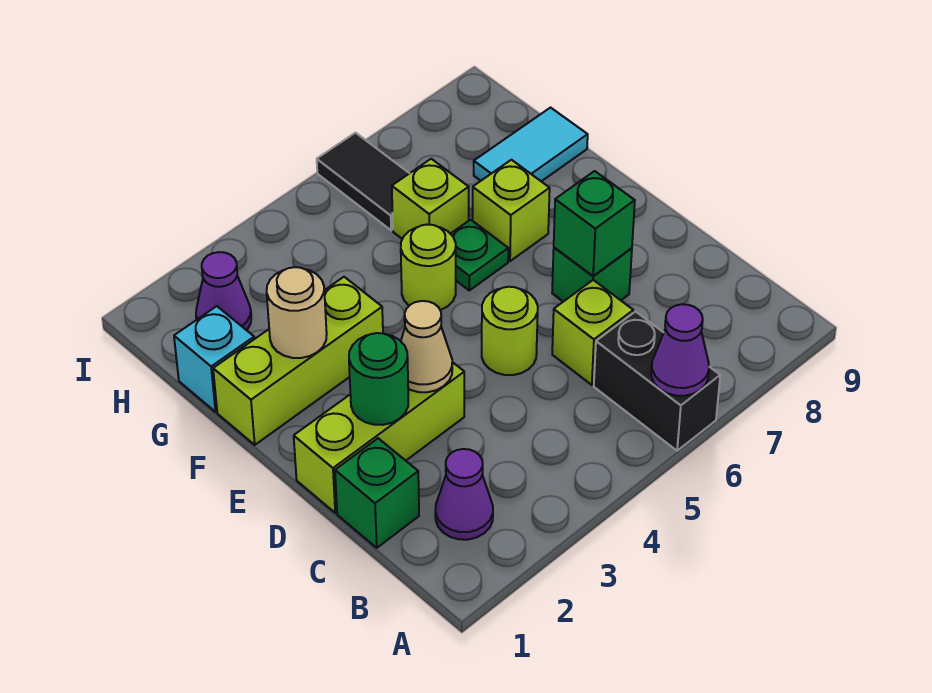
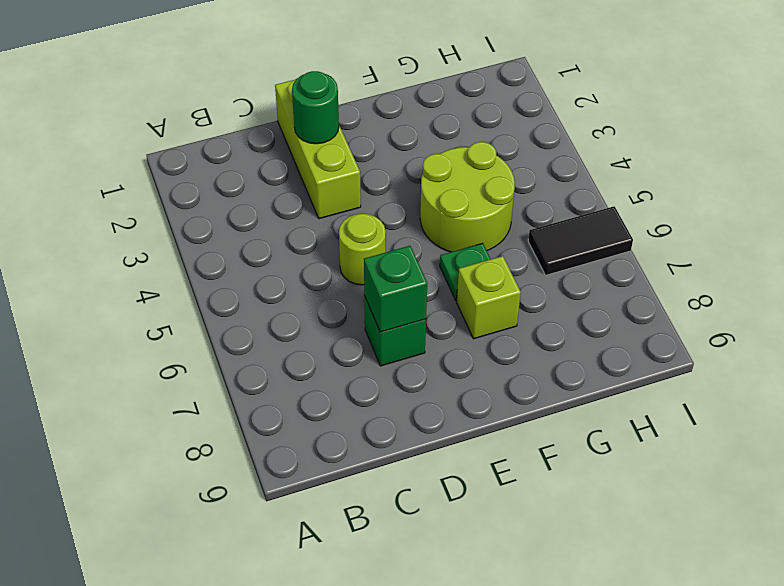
lime round brick F4:G5 level 1 -> lime round brick F5 level 1
none -> black brick A6:B6 level 1
none -> purple cone B2 level 1
none -> green brick C1 level 1

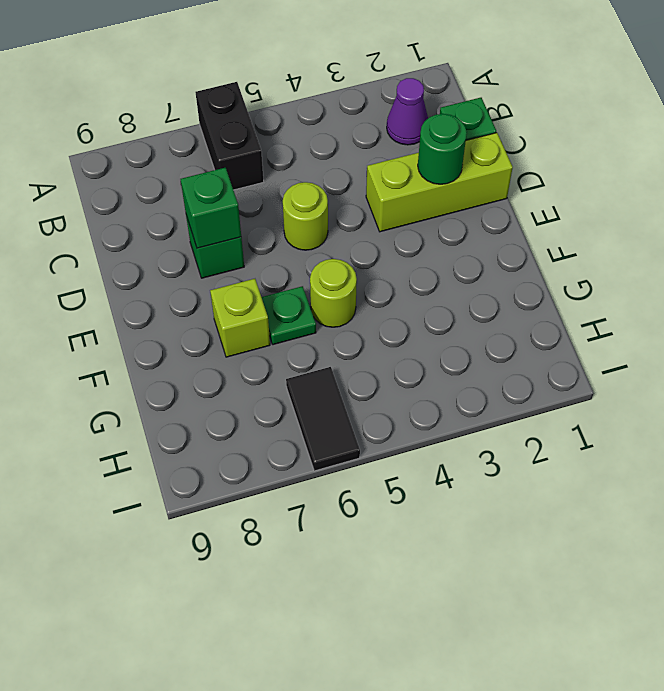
none -> lime brick C6 level 1
none -> lime brick F1:F3 level 1
none -> cyan brick G1 level 1

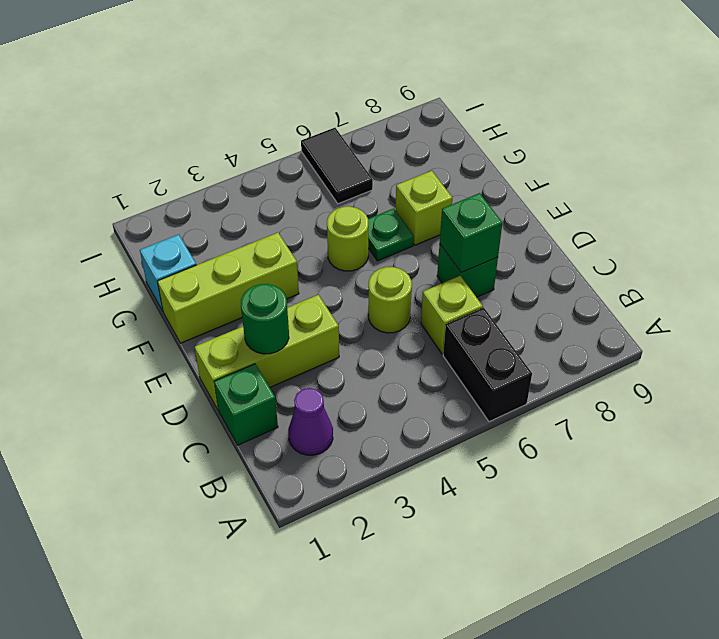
none -> lime brick G6 level 1
none -> cyan tile G8:G9 level 1
none -> purple cone H2 level 1

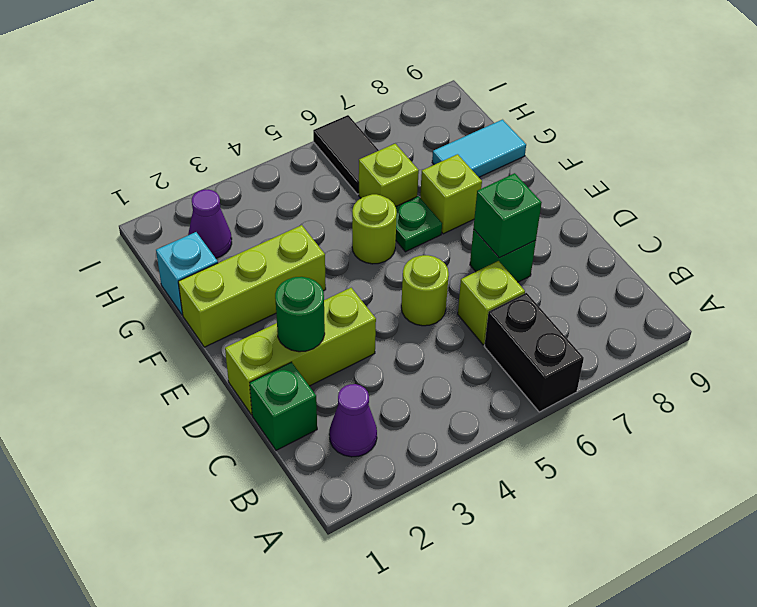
none -> purple cone A6 level 2
none -> tan cone D3 level 2
none -> tan round brick F2 level 2

